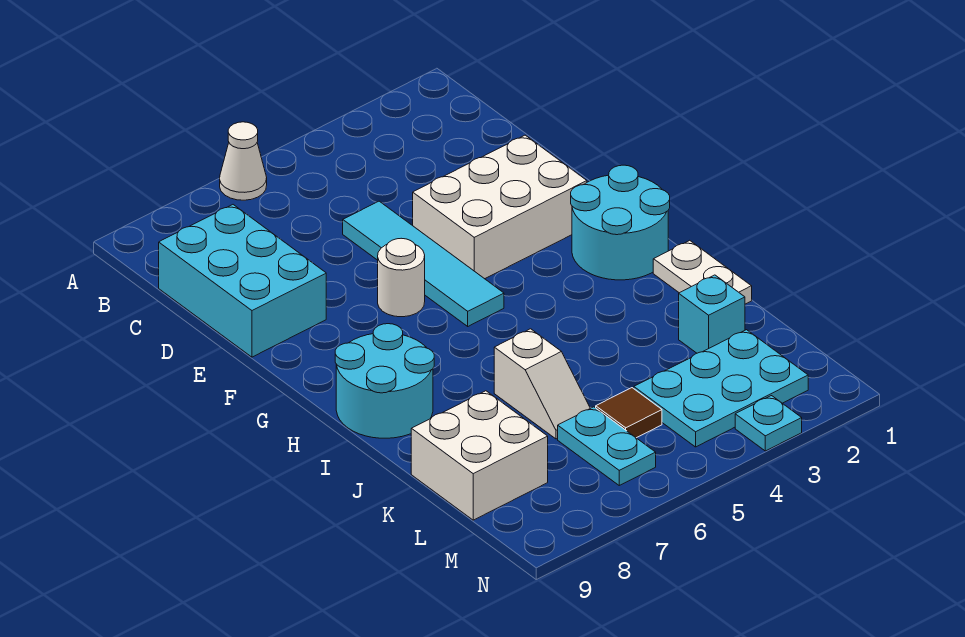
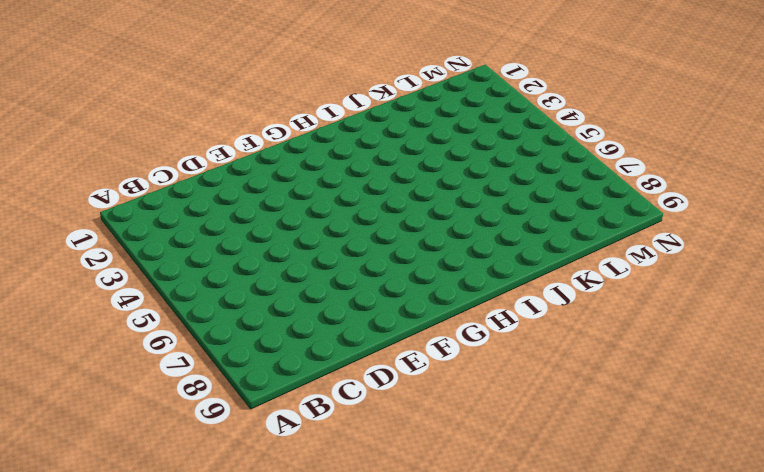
none -> white cone A6 level 1
none -> cyan brick C8:E9 level 1
none -> cyan tile D5:G5 level 1

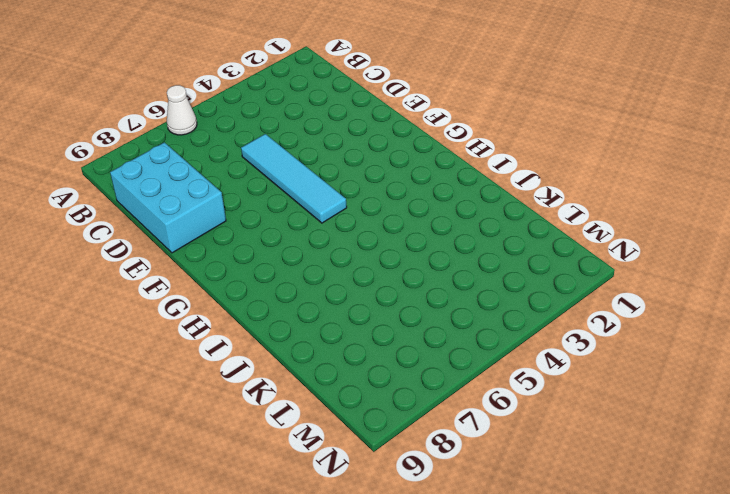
none -> white brick E2:F4 level 1
none -> white round brick F6 level 1
none -> cyan round brick G1:H2 level 1

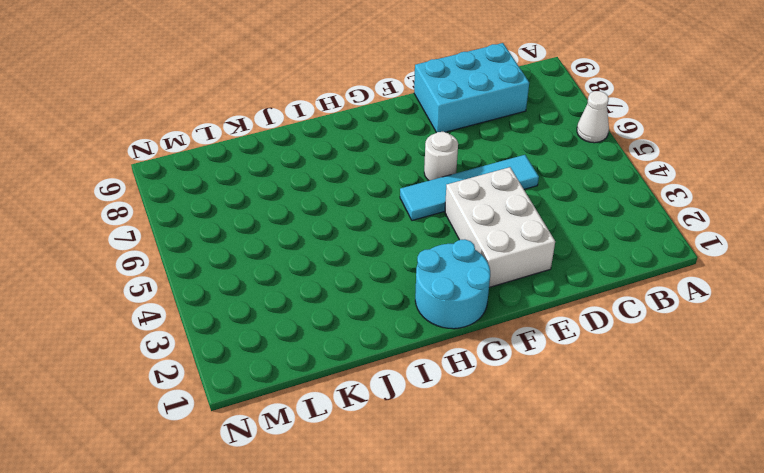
none -> cyan round brick H8:I9 level 1
none -> white plate I1:J1 level 1
none -> white slope J6:K6 level 1 top J

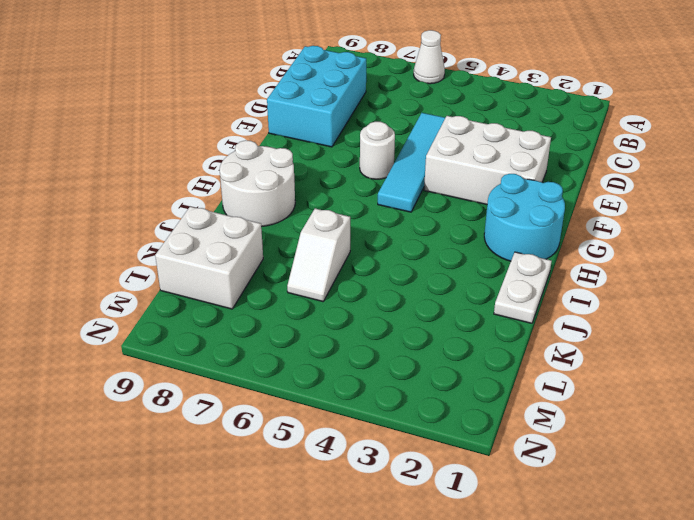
white round brick H8:I9 level 1 -> cyan round brick H8:I9 level 1
none -> cyan brick K2 level 1
none -> cyan plate L2:M4 level 1
none -> brown tile L5 level 1

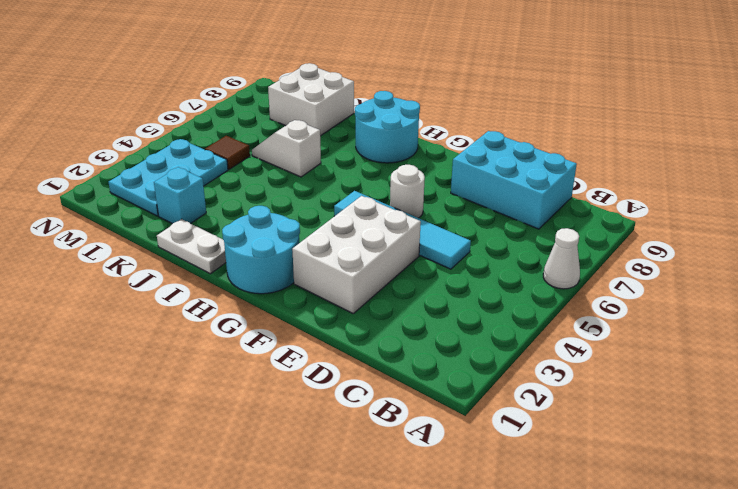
none -> cyan plate L6:M6 level 1
none -> cyan plate N3 level 1

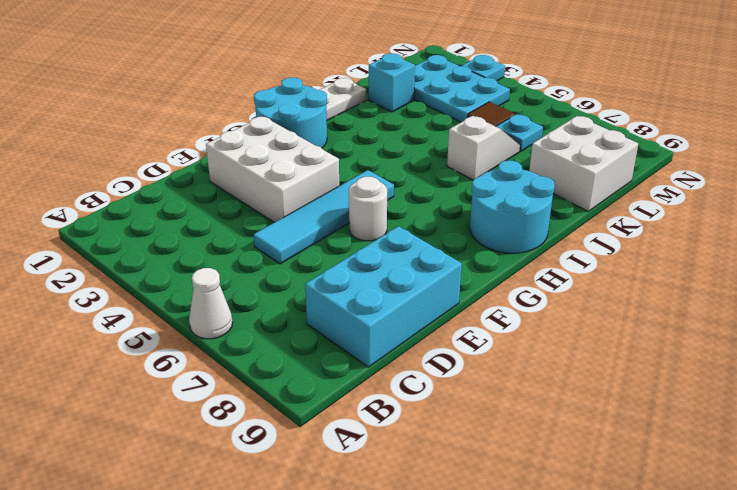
cyan plate L6 level 1 -> cyan plate L6:M6 level 1

